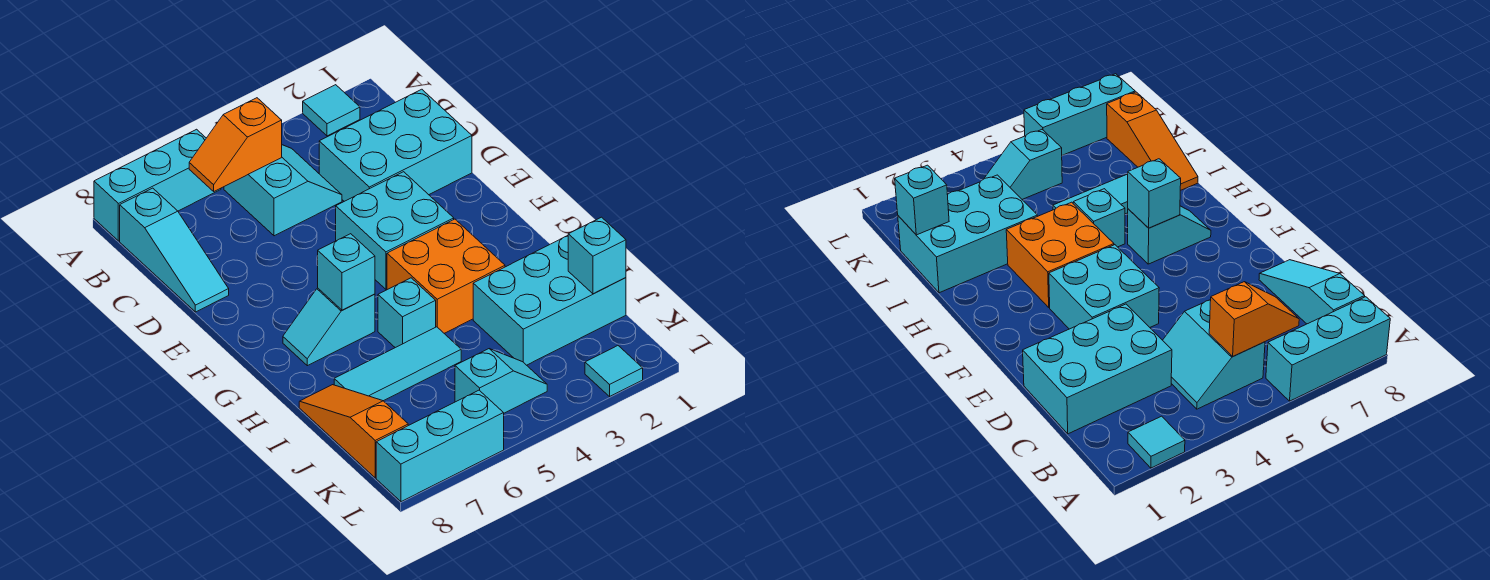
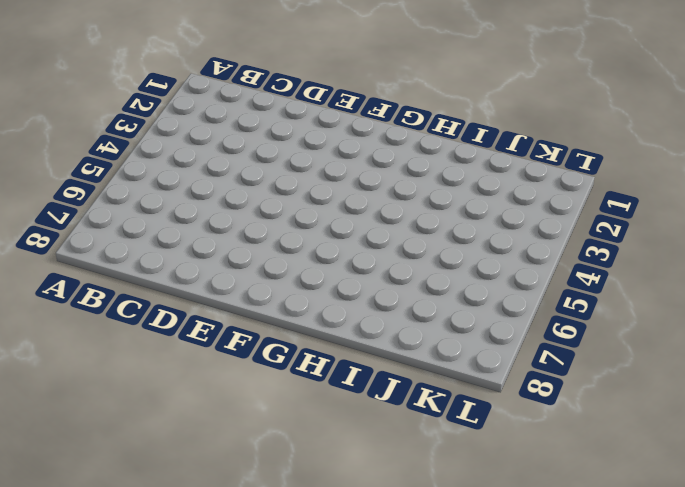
none -> cyan tile A2 level 1
none -> cyan brick A6:A8 level 1
none -> cyan slope B4:C5 level 1 top 5

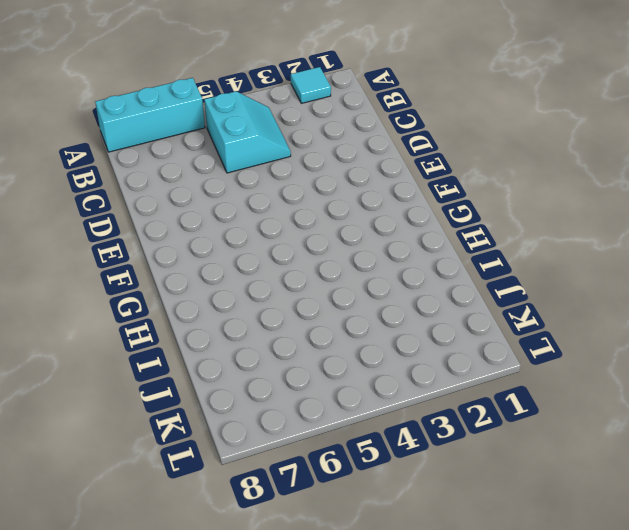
none -> cyan slope B8:D8 level 1 top B
none -> cyan brick C1:D3 level 1
none -> cyan brick E3:F4 level 1

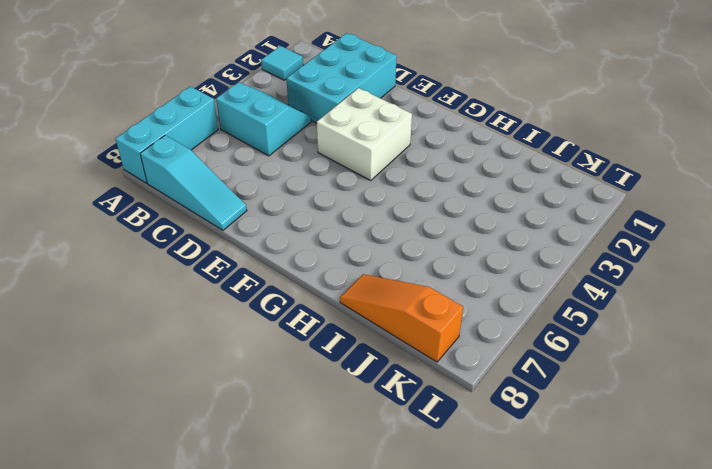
white brick E3:F4 level 1 -> cyan brick E3:F4 level 1
none -> orange brick G3:H4 level 1
none -> cyan slope G6:G7 level 1 top 6
none -> cyan brick H5 level 1

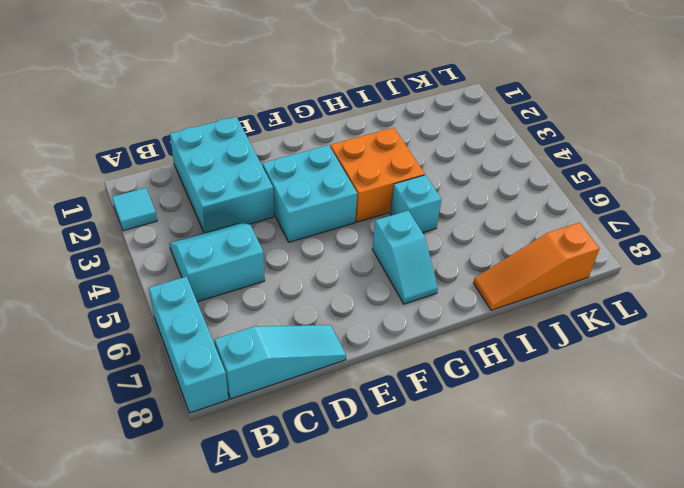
none -> cyan brick I1:J3 level 1
none -> cyan tile I5:I7 level 1
none -> cyan slope K4:K5 level 1 top 5

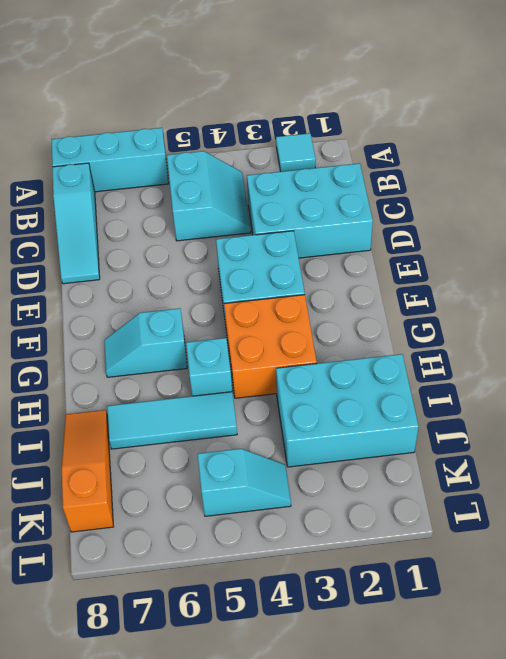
none -> cyan tile L2 level 1
none -> cyan brick L6:L8 level 1
none -> orange slope B5:B6 level 2 top 5

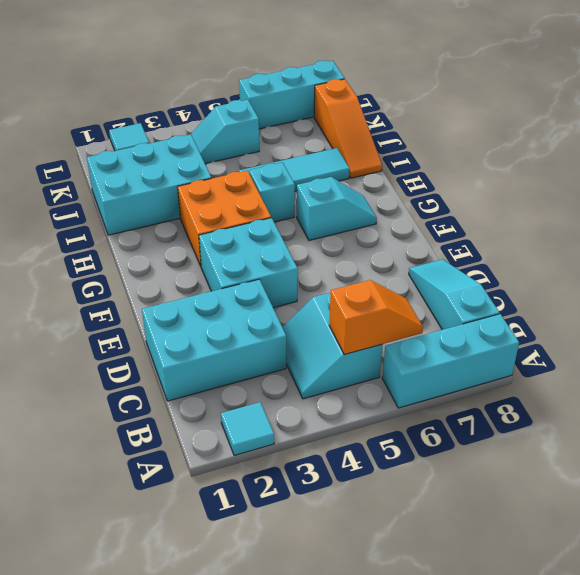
none -> cyan brick G6 level 2
none -> cyan brick J1 level 2

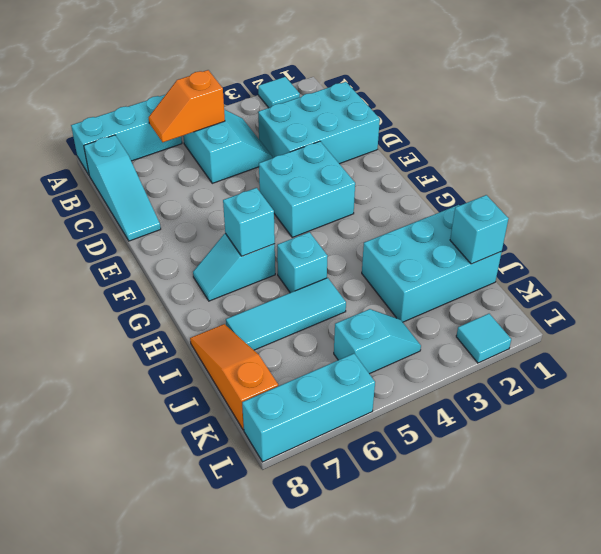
none -> orange brick G3:H4 level 1

